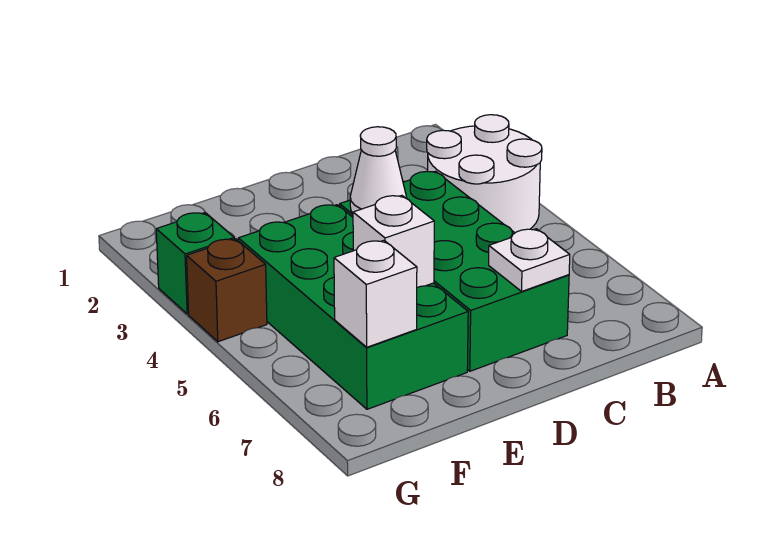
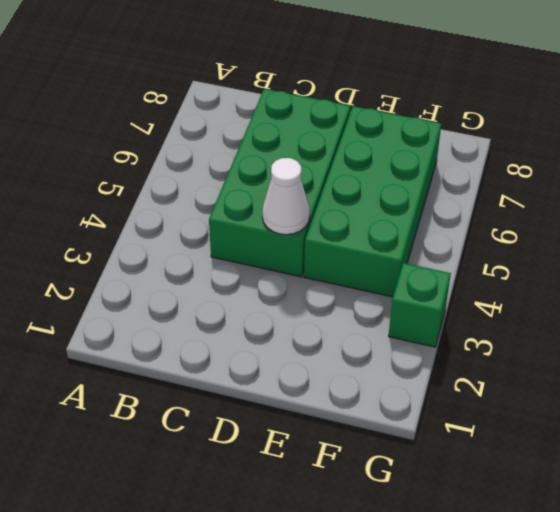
none -> white round brick A3:B4 level 1
none -> brown brick G4 level 1

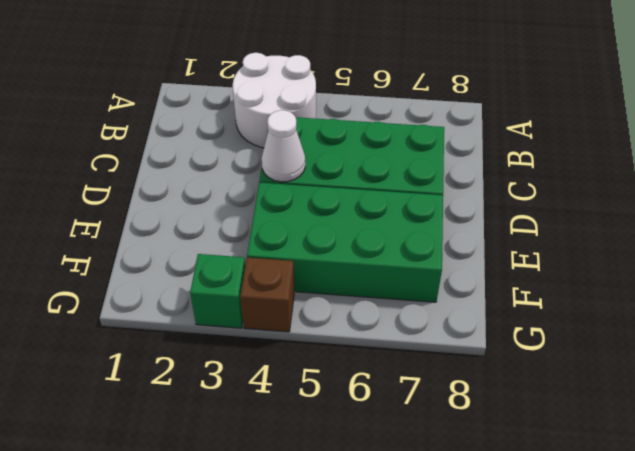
none -> white plate C7 level 2
none -> white brick E6 level 2

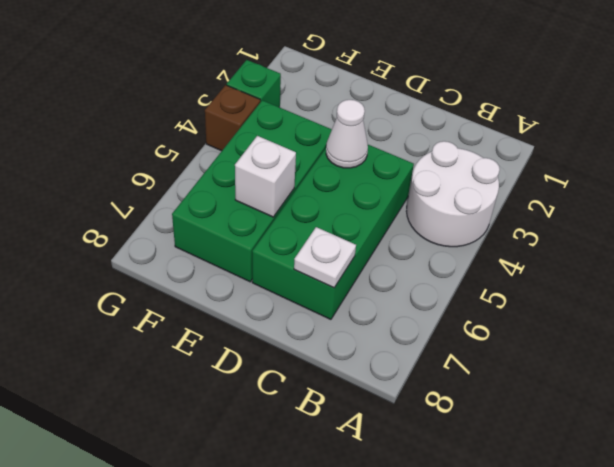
none -> white brick F7 level 2

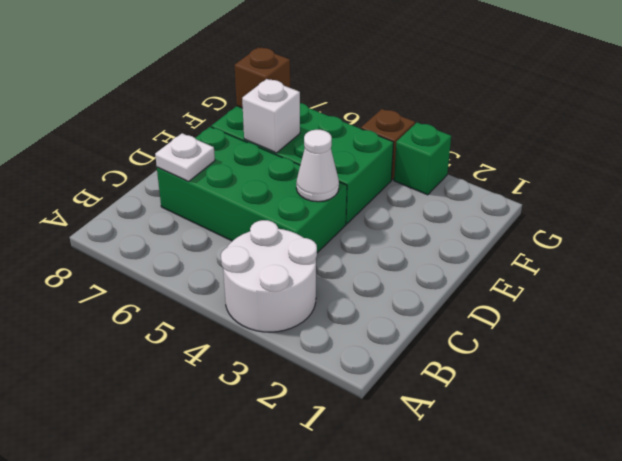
brown brick F7 level 2 -> white brick F7 level 2

